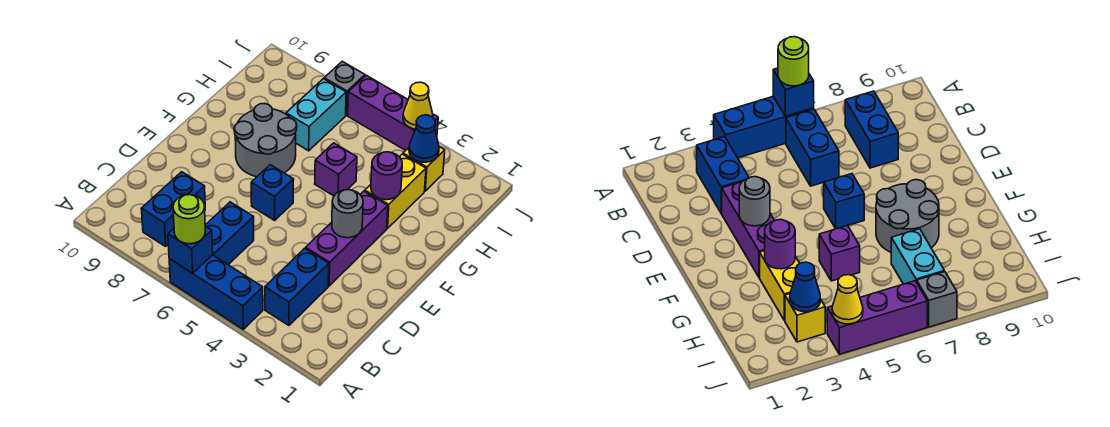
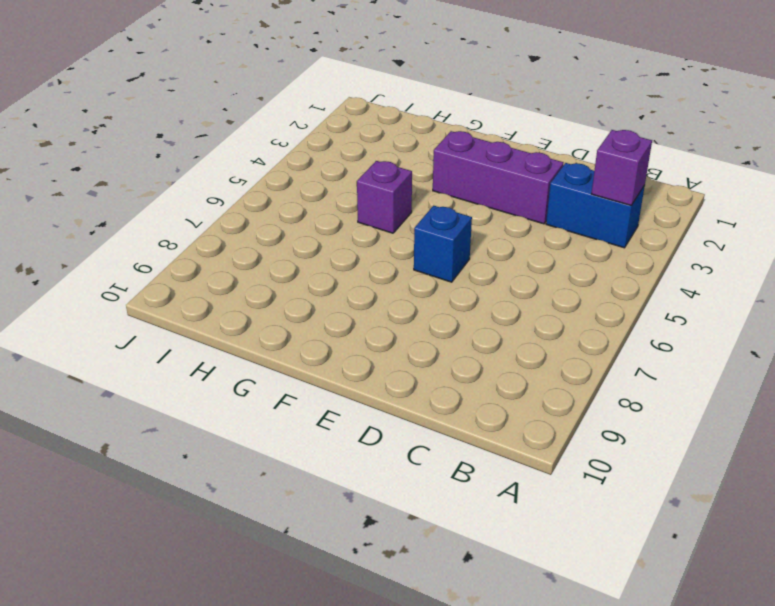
purple brick B3 level 2 -> none
none -> blue brick A4:A6 level 1
none -> blue brick B6:C6 level 1
none -> blue brick B8:C8 level 1

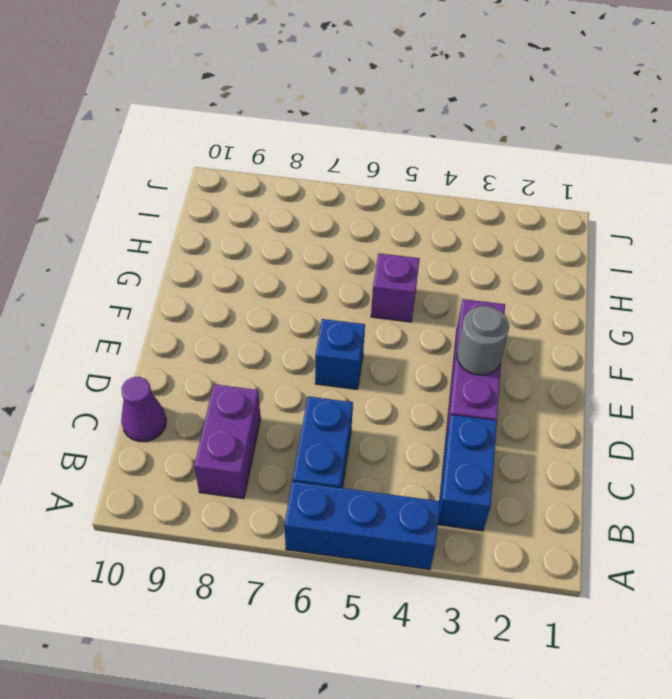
purple brick B8:C8 level 1 -> blue brick B8:C8 level 1
purple cone C10 level 1 -> none
none -> grey round brick F7:G8 level 1
none -> yellow brick G3:H3 level 1
none -> cyan brick H7:I7 level 1

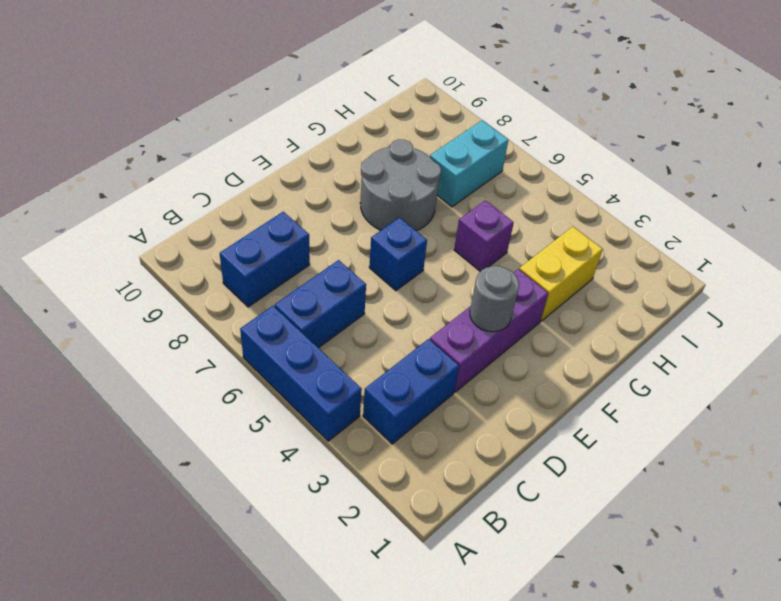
none -> yellow brick I3 level 1
none -> purple brick J4:J6 level 1
none -> grey brick J7 level 1

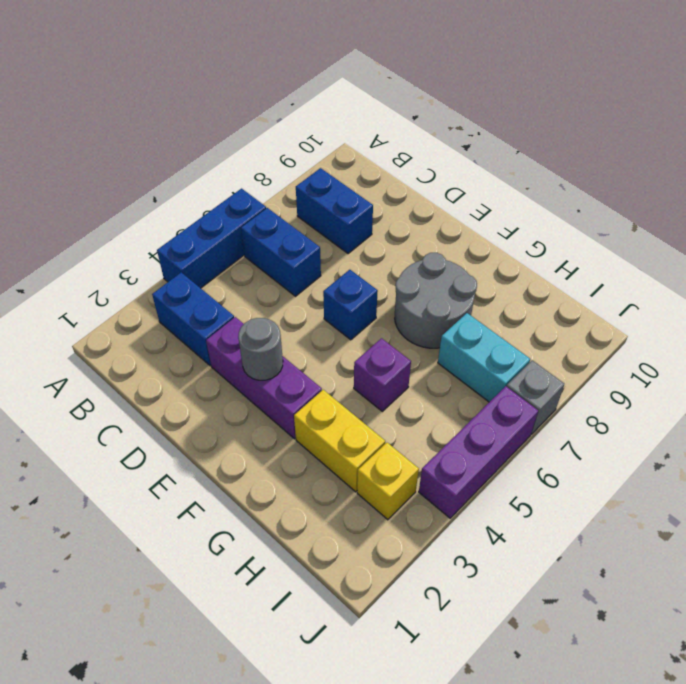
none -> blue brick A6 level 2
none -> purple round brick G3 level 2
none -> blue cone I3 level 2

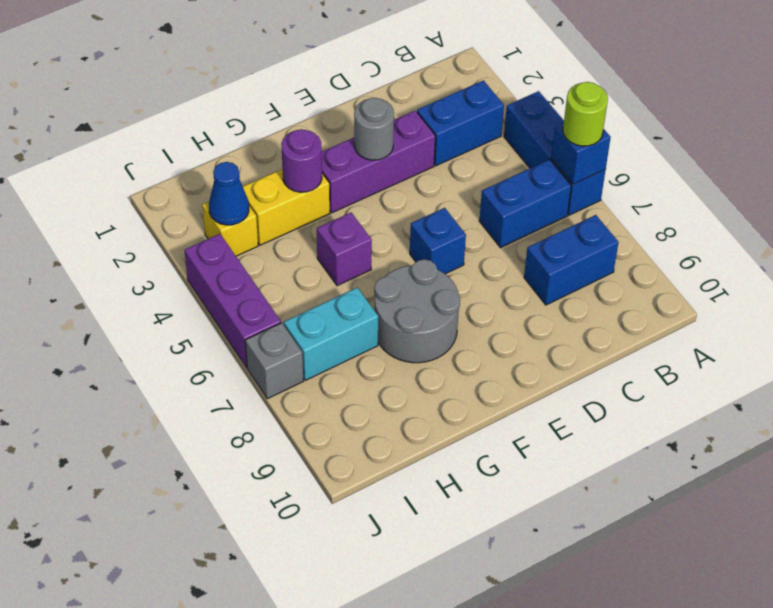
none -> yellow cone J4 level 2

